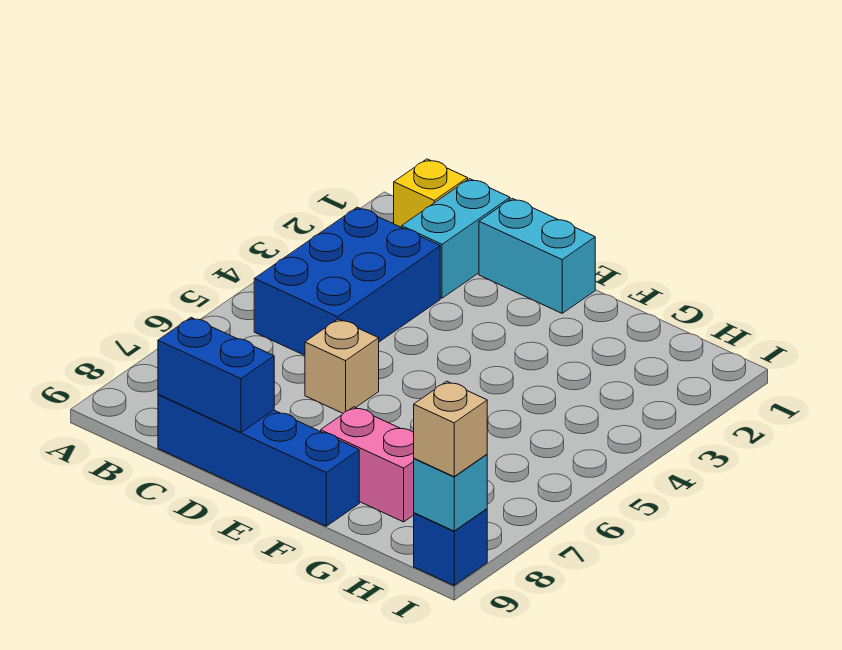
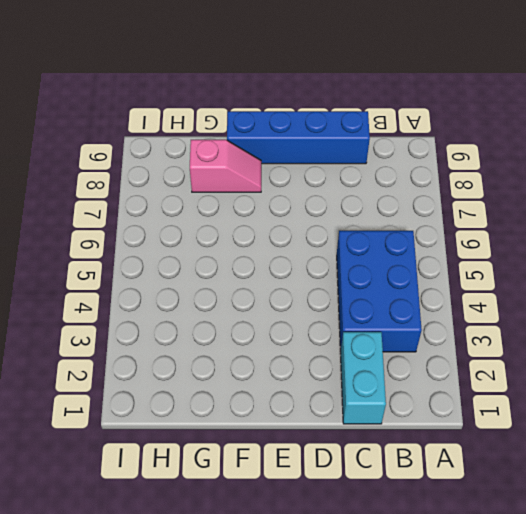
pink slope F8:G8 level 1 top G -> pink brick F8:G8 level 1
none -> yellow brick B1 level 1
none -> cyan brick D1:E1 level 1

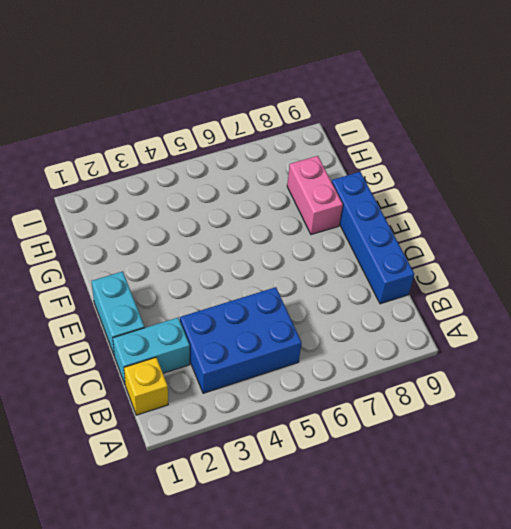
none -> tan brick D6 level 1
none -> blue brick I9 level 1

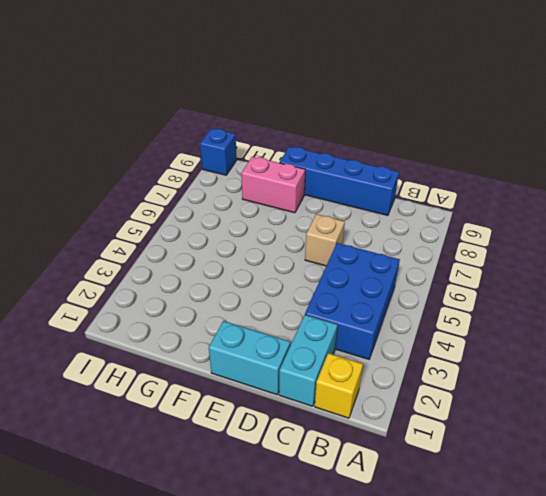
none -> blue brick C9:D9 level 2
none -> cyan brick I9 level 2

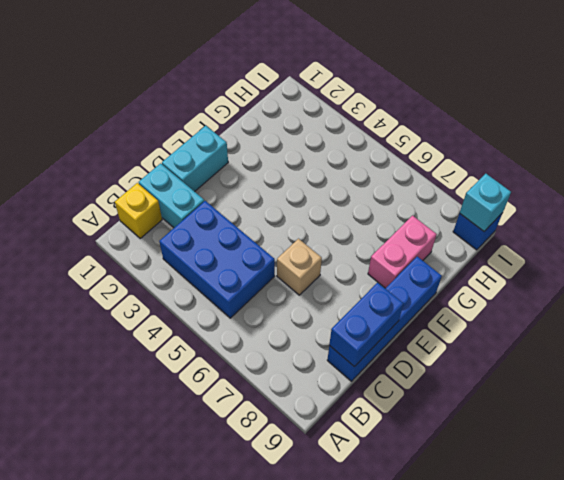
none -> tan brick I9 level 3

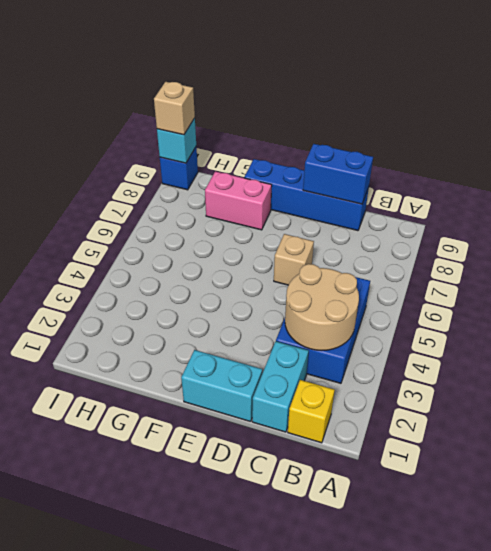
tan round brick B3:C4 level 2 -> none

